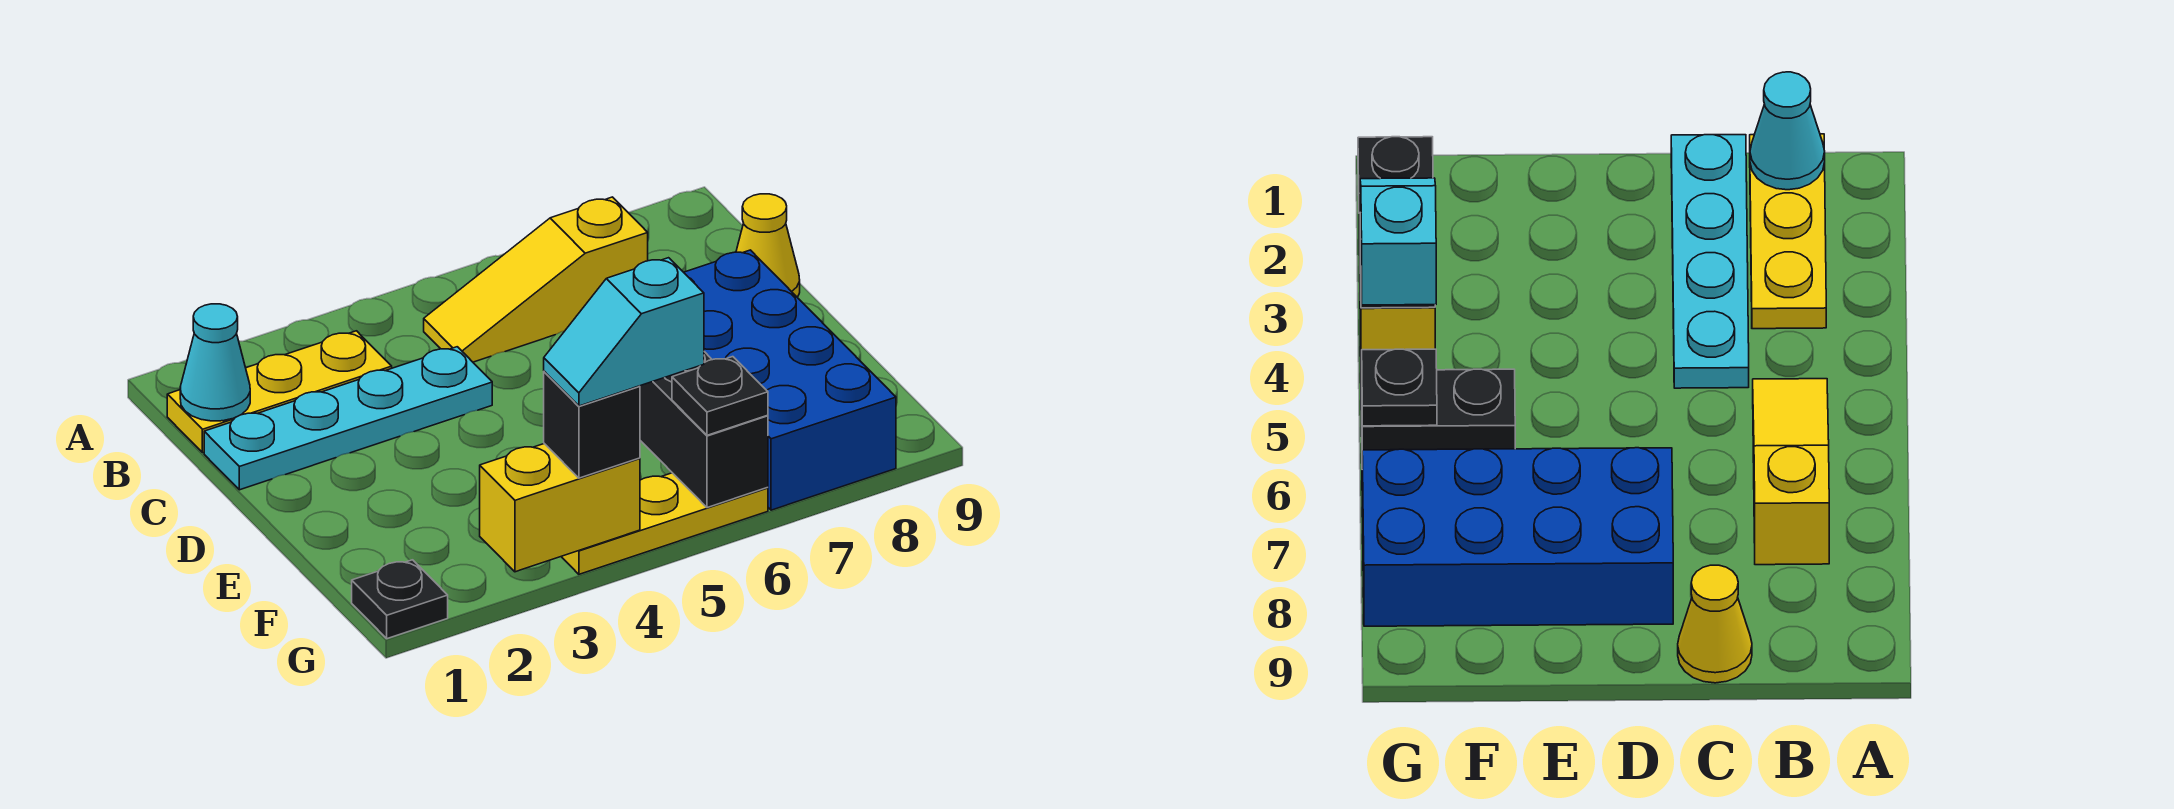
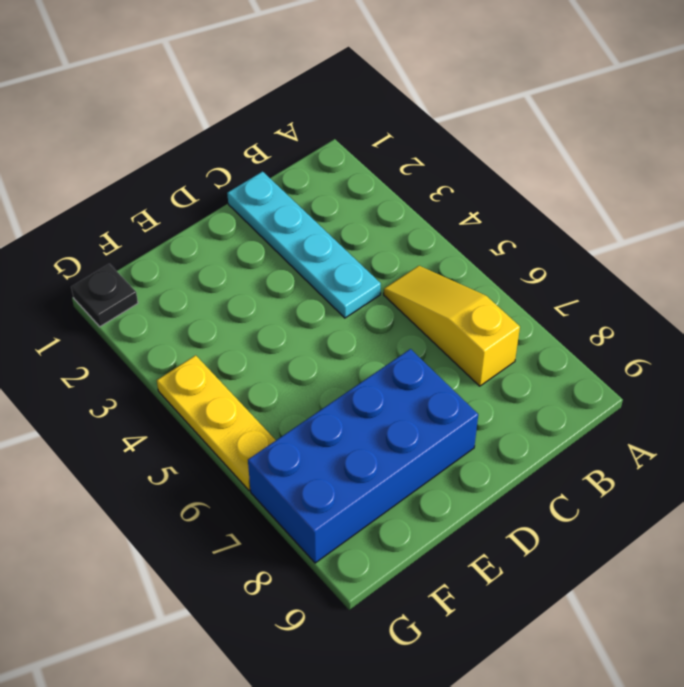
none -> yellow plate B1:B3 level 1
none -> yellow cone C9 level 1
none -> cyan cone B1 level 2

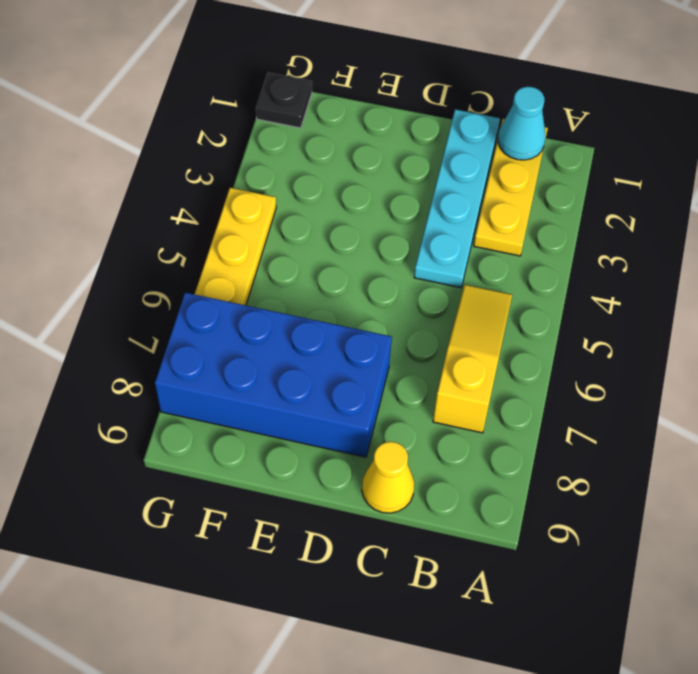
none -> black brick F6:G6 level 2
none -> yellow brick G3:G4 level 2
none -> black brick G4 level 3

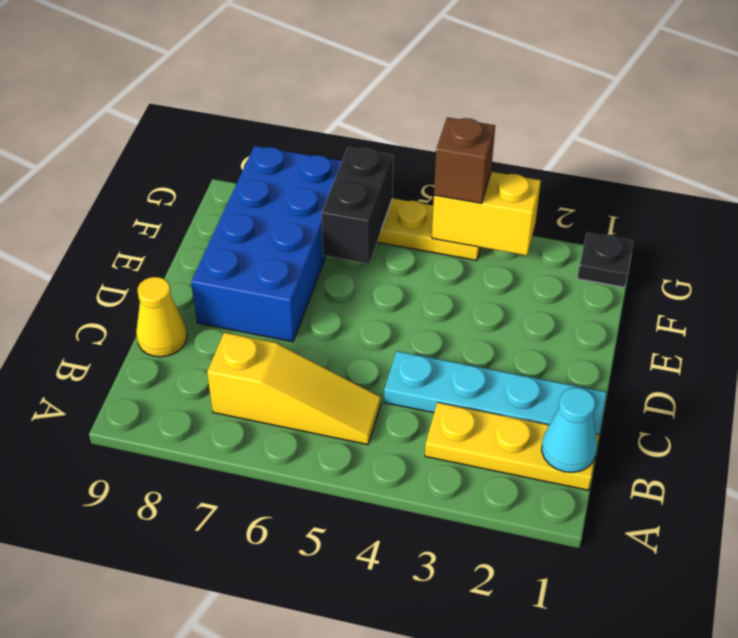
brown brick G4 level 3 -> black brick G4 level 3
none -> black plate G6 level 3
none -> cyan slope G4:G5 level 4 top 5

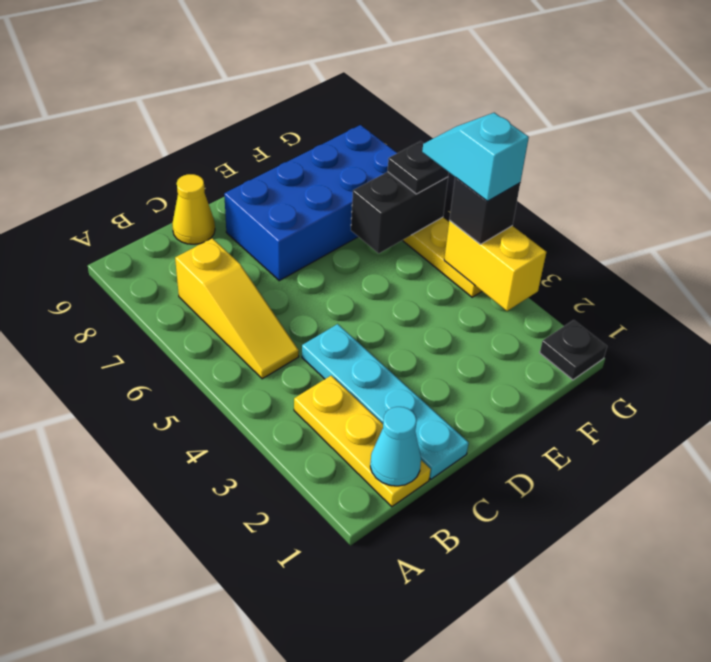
cyan slope G4:G5 level 4 top 4 -> cyan slope G4:G5 level 4 top 5

